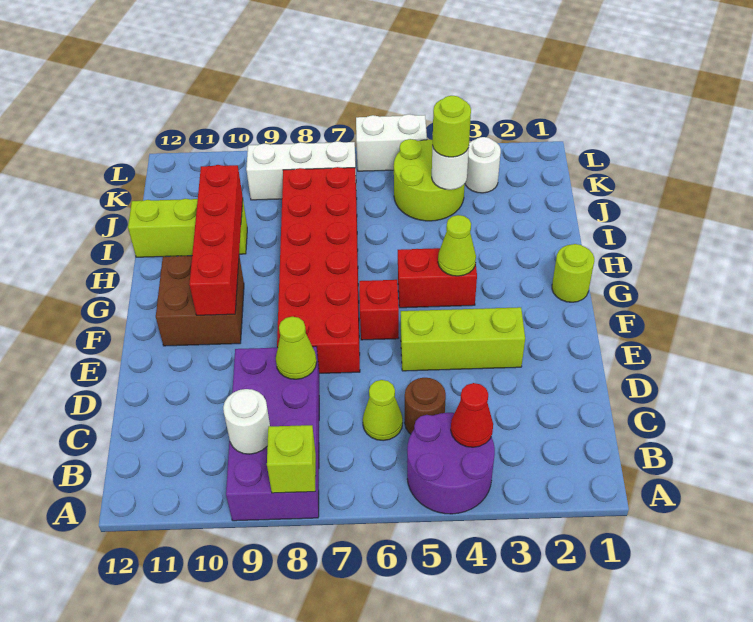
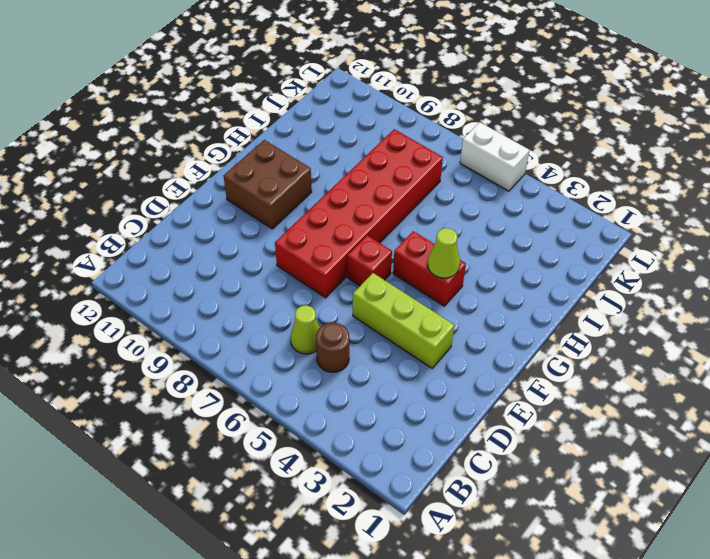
none -> purple round brick A4:B5 level 1
none -> purple brick A8:D9 level 1
none -> lime round brick G1 level 1

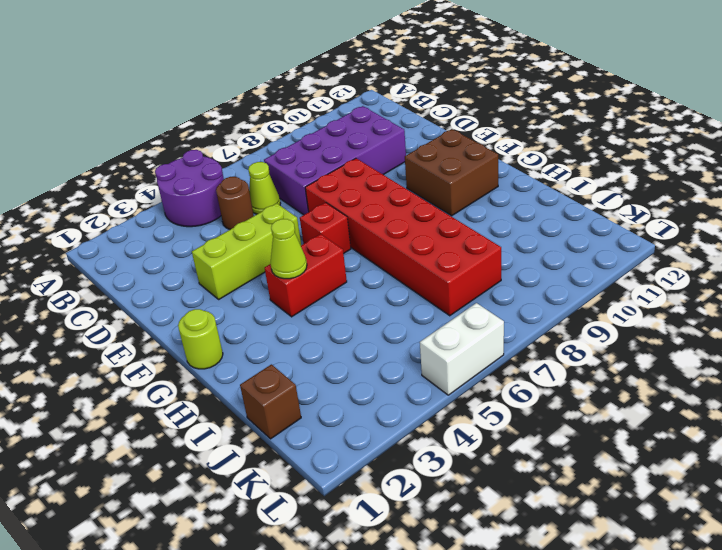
purple brick C7:D10 level 1 -> purple brick A8:D9 level 1
brown brick J1 level 1 -> none
none -> lime brick I10:I12 level 1
none -> lime round brick J4:K5 level 1
none -> white round brick K3 level 1

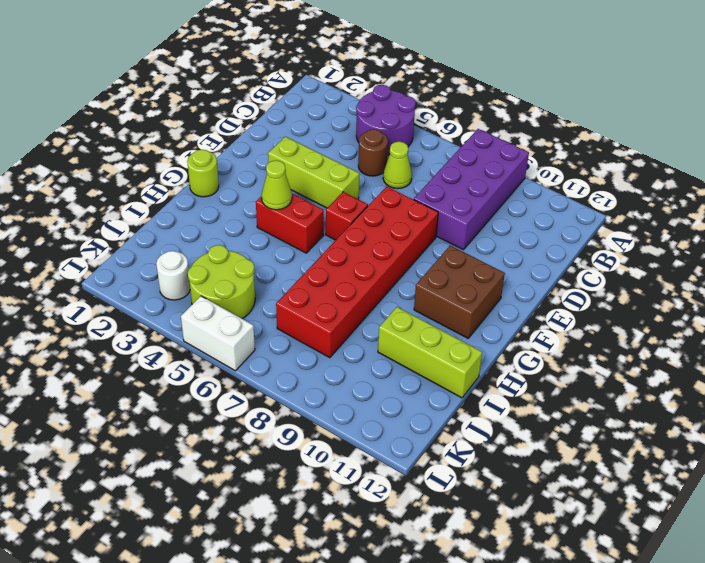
none -> white brick K7:K9 level 1
none -> lime brick A8 level 2
none -> red cone B4 level 2

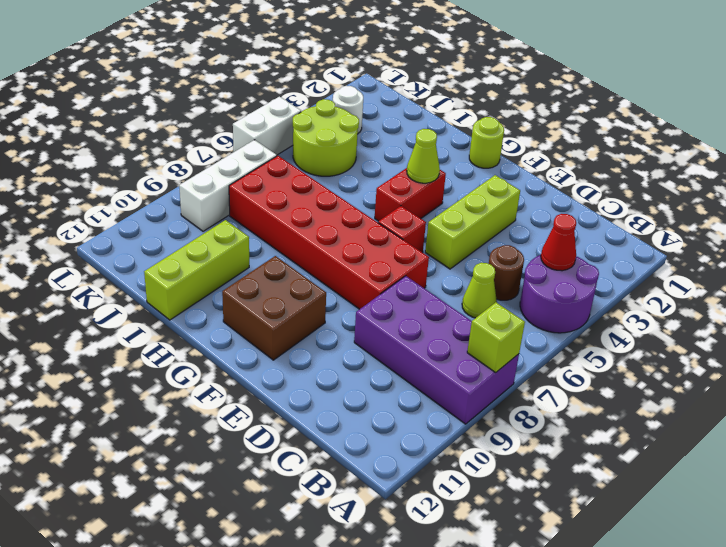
none -> white round brick B9 level 2
none -> lime cone D8 level 2
none -> red brick F10:I10 level 2

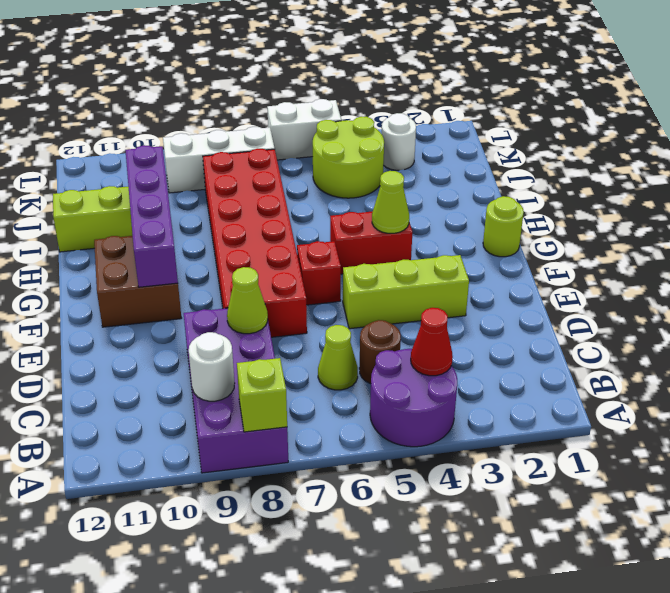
purple brick F10:I10 level 2 -> red brick F10:I10 level 2
none -> white round brick J4 level 2
none -> lime round brick J4 level 3

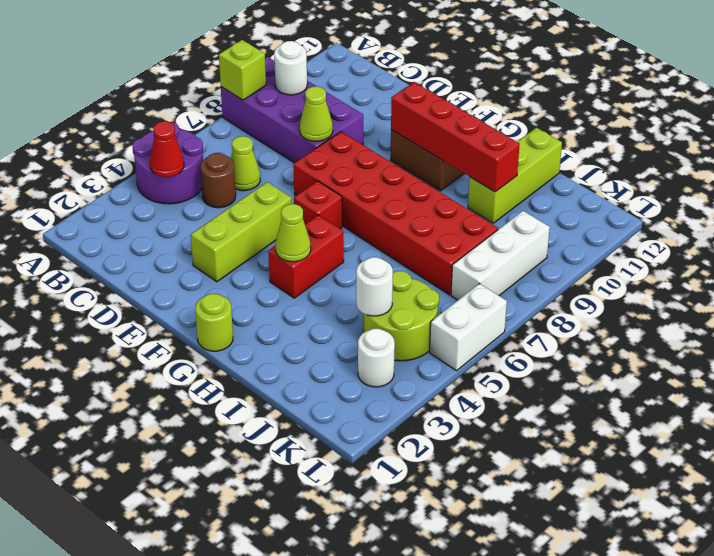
none -> lime round brick J4 level 3

